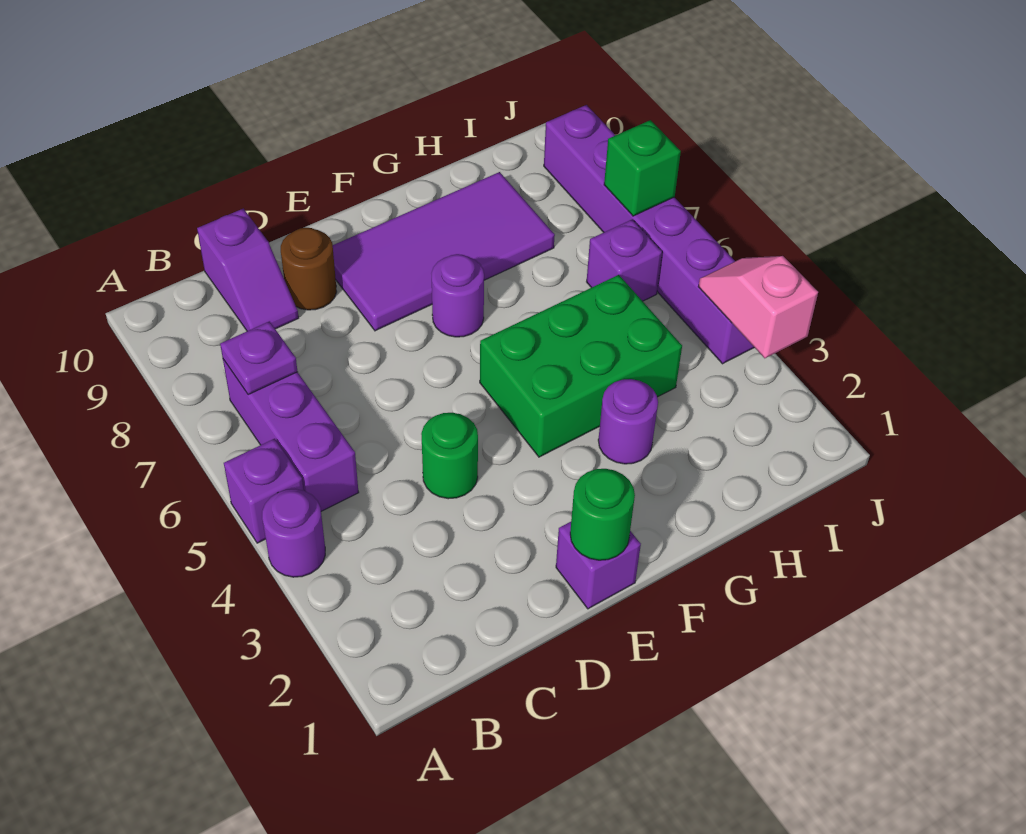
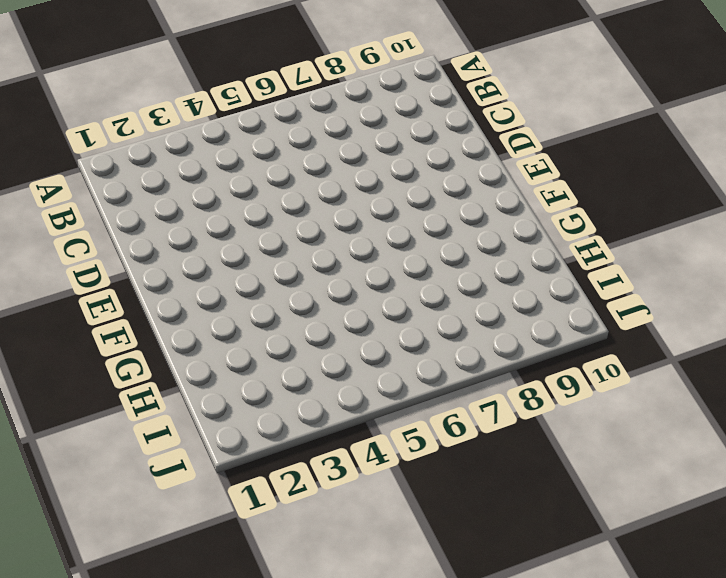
none -> purple round brick A4 level 1
none -> purple brick A5 level 1
none -> purple brick B5:B7 level 1

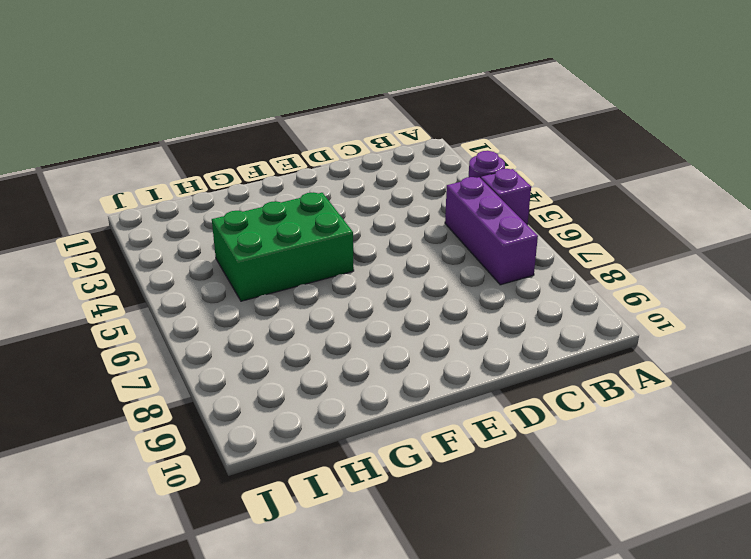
none -> purple slope C9:C10 level 1 top 10
none -> green round brick D4 level 1
none -> brown round brick D9 level 1

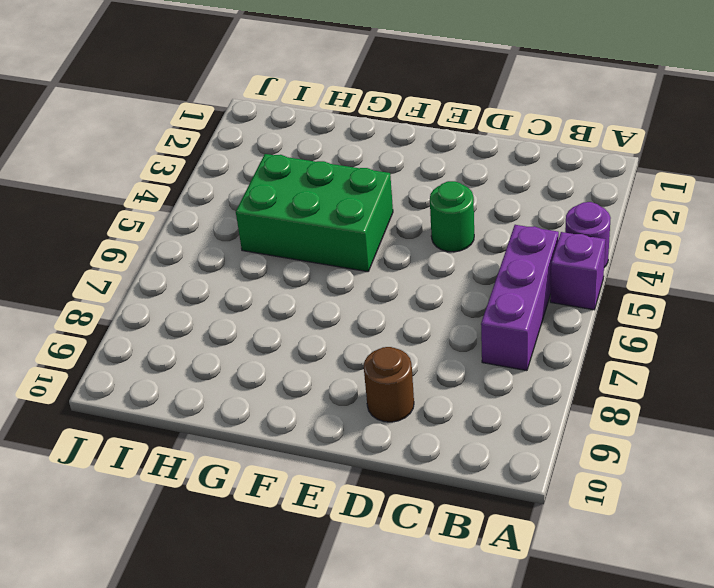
none -> purple slope C9:C10 level 1 top 10
none -> purple brick E1 level 1
none -> purple tile E8:H9 level 1

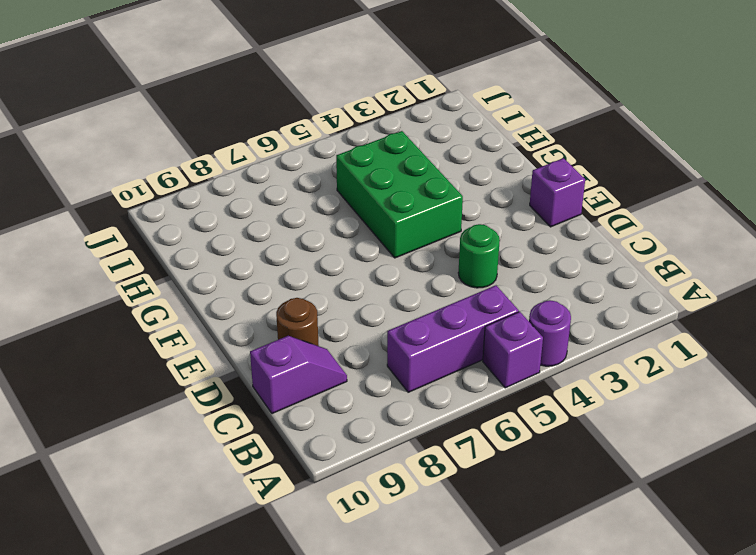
none -> purple tile E8:H9 level 1
none -> purple round brick F7 level 1
none -> purple round brick G3 level 1

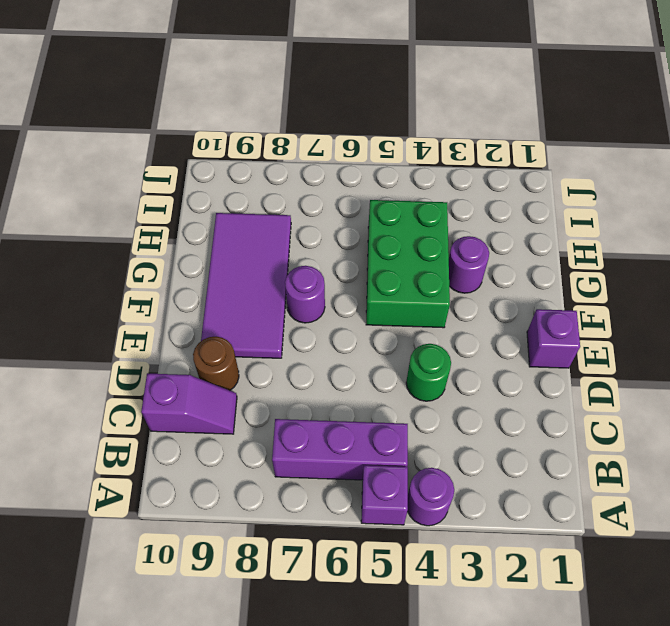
none -> purple brick I6 level 1
none -> purple brick J4:J9 level 1
none -> purple plate B7 level 2

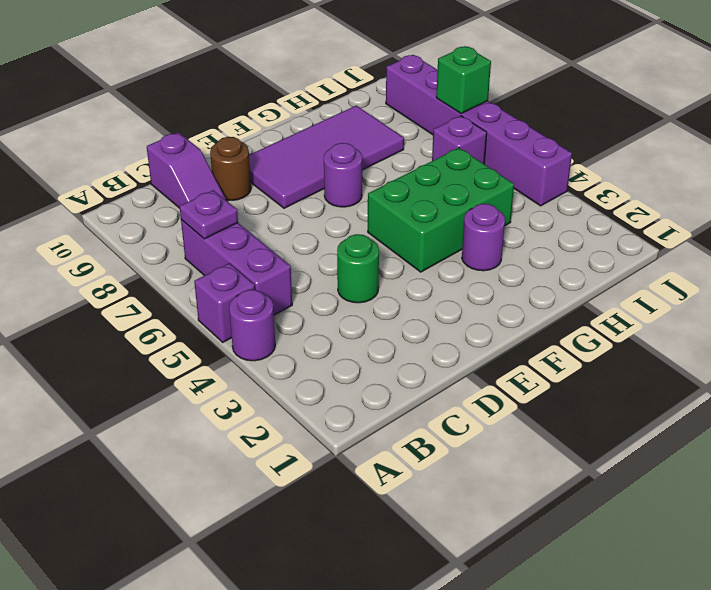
none -> purple brick E1 level 1
none -> green round brick E1 level 2
none -> pink slope J3:J4 level 2 top 3

